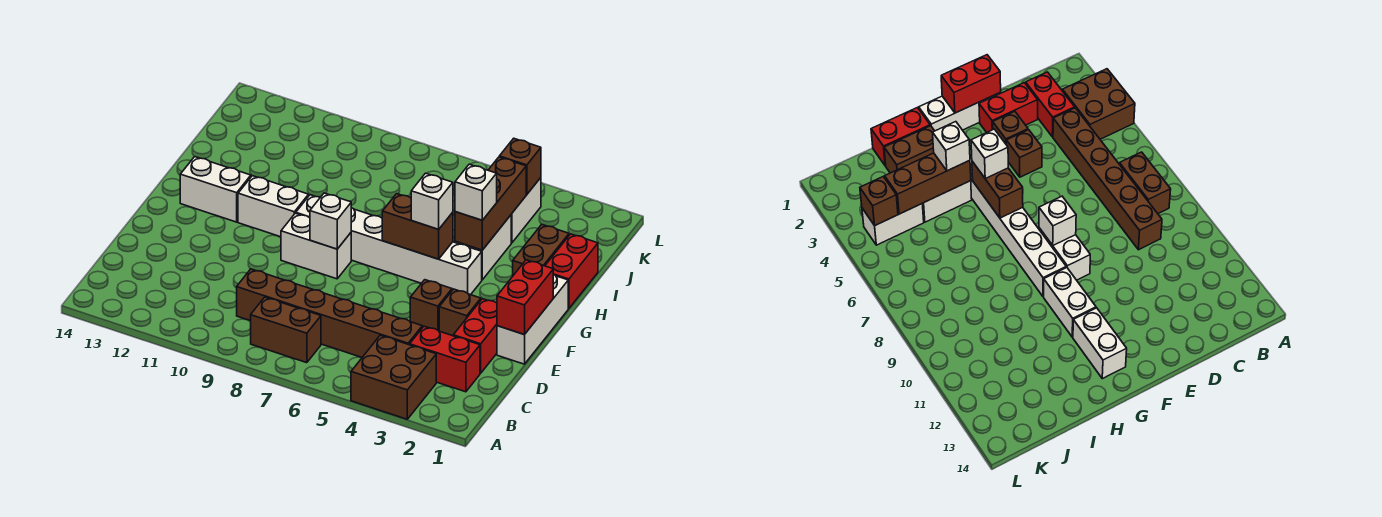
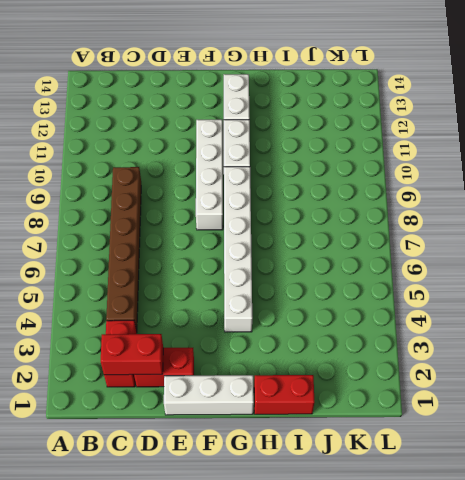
red brick C2:D2 level 2 -> red brick E1:F1 level 2
white brick F8:F11 level 1 -> white brick F8:F9 level 1
none -> brown brick A3:B4 level 1
none -> brown brick B7:B8 level 1
none -> brown brick E3 level 1

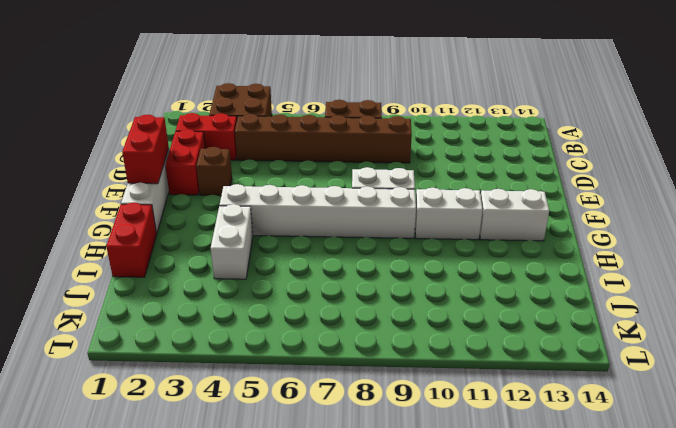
none -> brown brick E4 level 1
none -> brown brick H2:I2 level 1
none -> white brick J4:K4 level 1

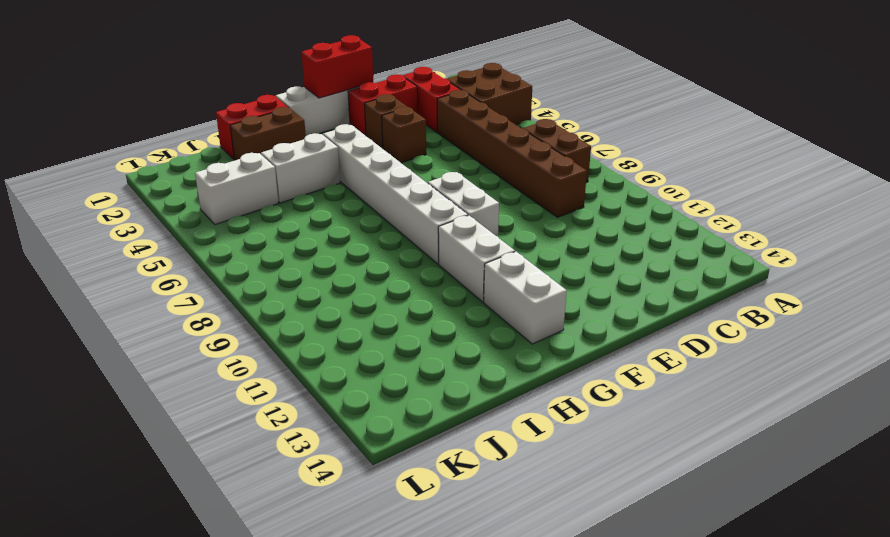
none -> white brick F8 level 2
none -> brown brick G5:G6 level 2
none -> brown brick H4:J4 level 2

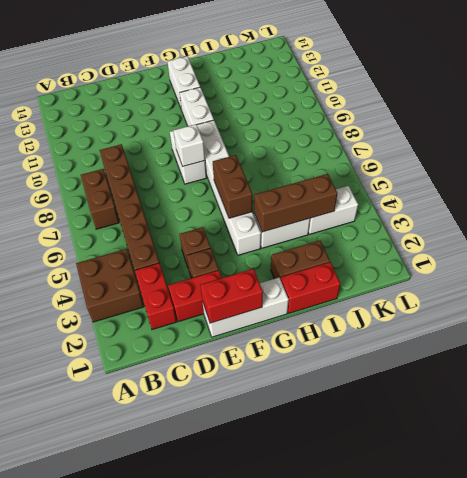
none -> brown brick K4 level 2
none -> white brick G5 level 3
none -> white brick H4 level 3

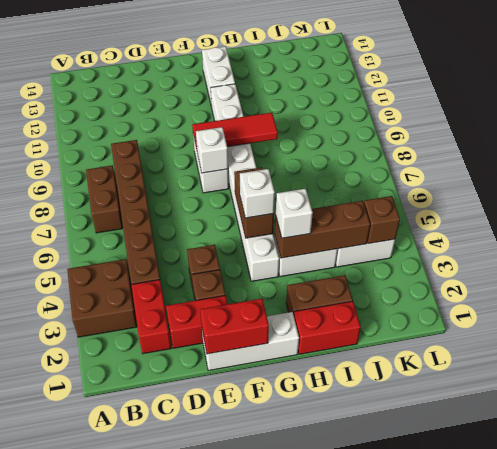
red tile F9:H9 level 2 -> none

